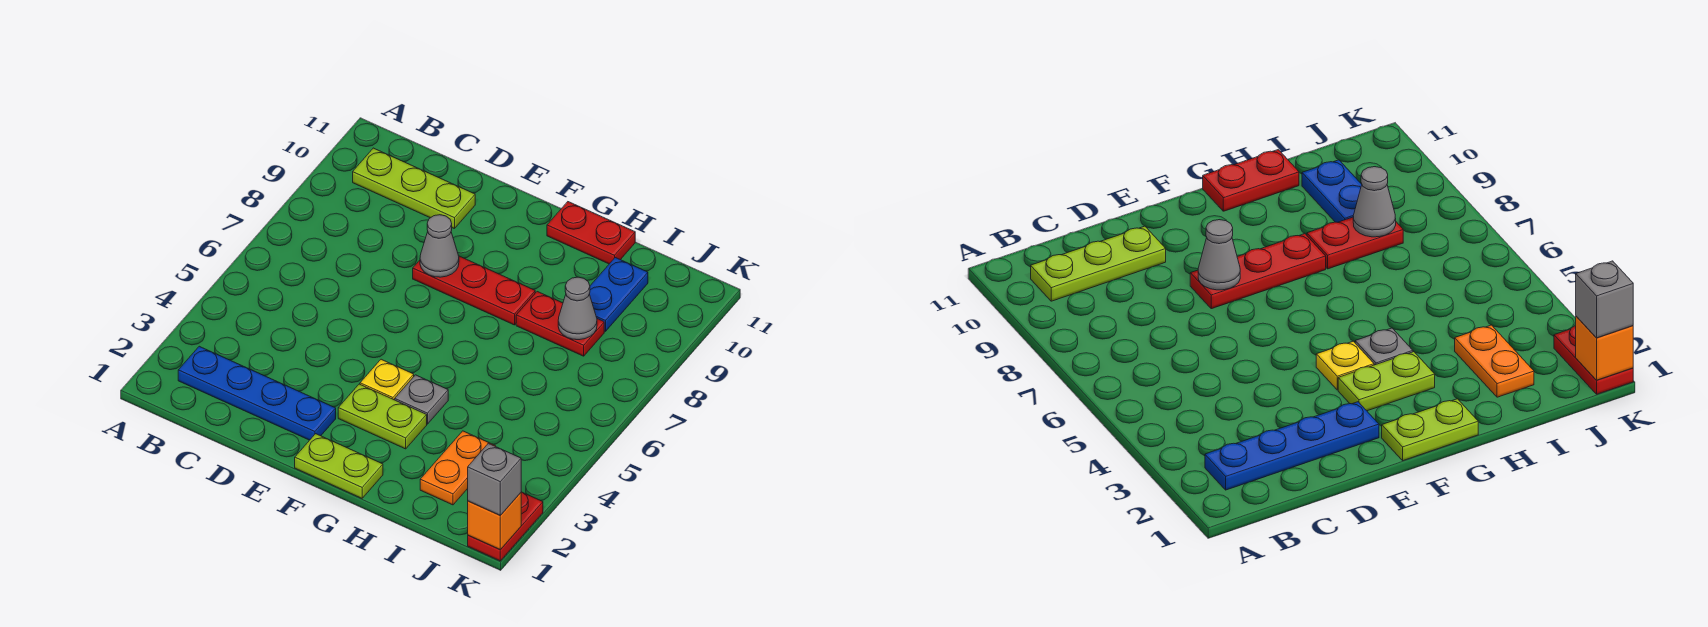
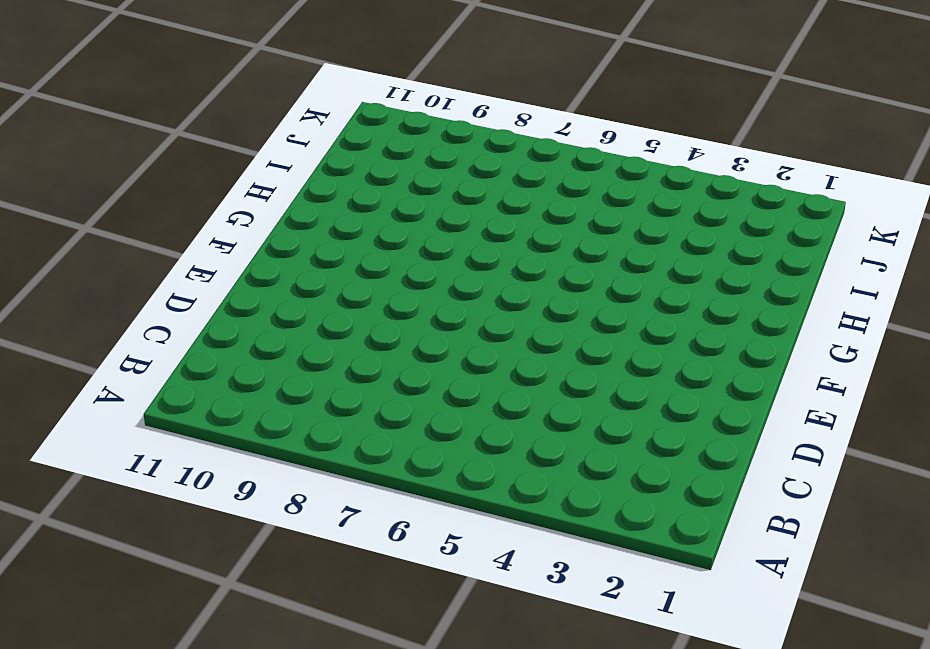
none -> blue plate B2:E2 level 1
none -> lime plate B10:D10 level 1
none -> red plate E8:G8 level 1

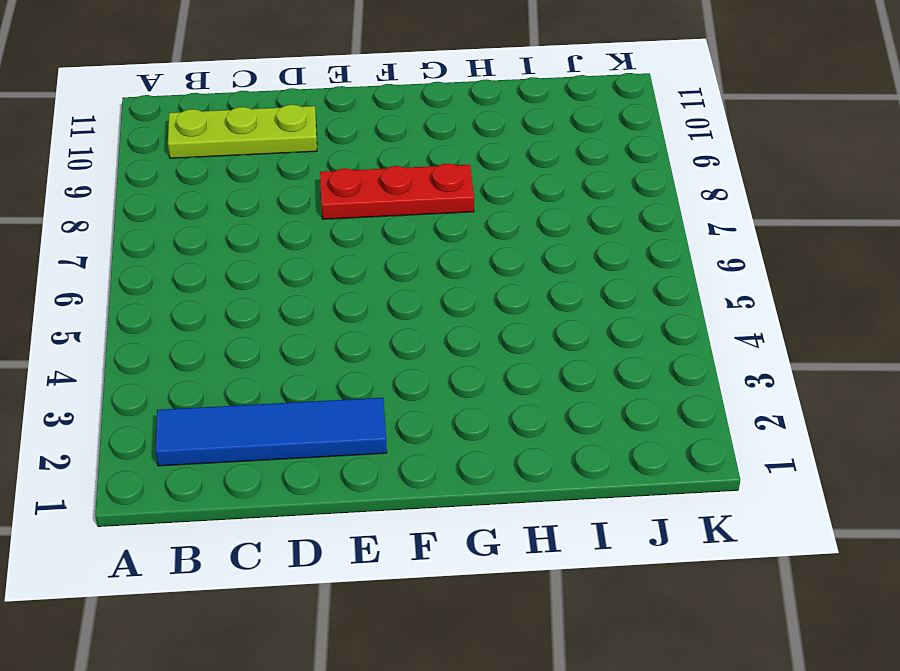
blue tile B2:E2 level 1 -> blue plate B2:E2 level 1
none -> lime plate F1:G1 level 1
none -> lime plate F3:G3 level 1
none -> yellow plate F4 level 1

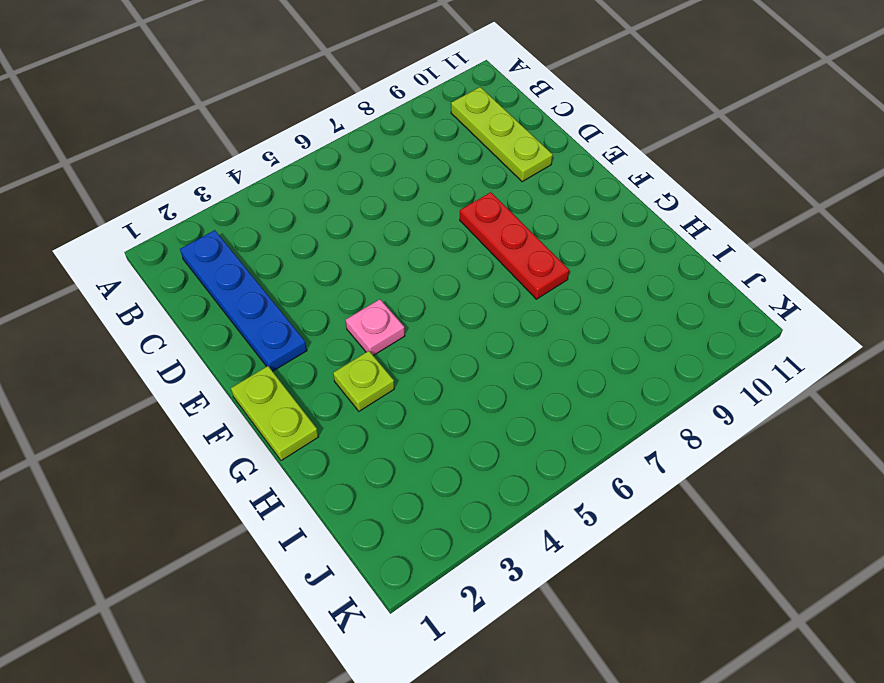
pink plate F4 level 1 -> yellow plate F4 level 1
lime plate G3 level 1 -> lime plate F3:G3 level 1
none -> grey plate G4 level 1
none -> red plate G11:H11 level 1
none -> red plate H8:I8 level 1

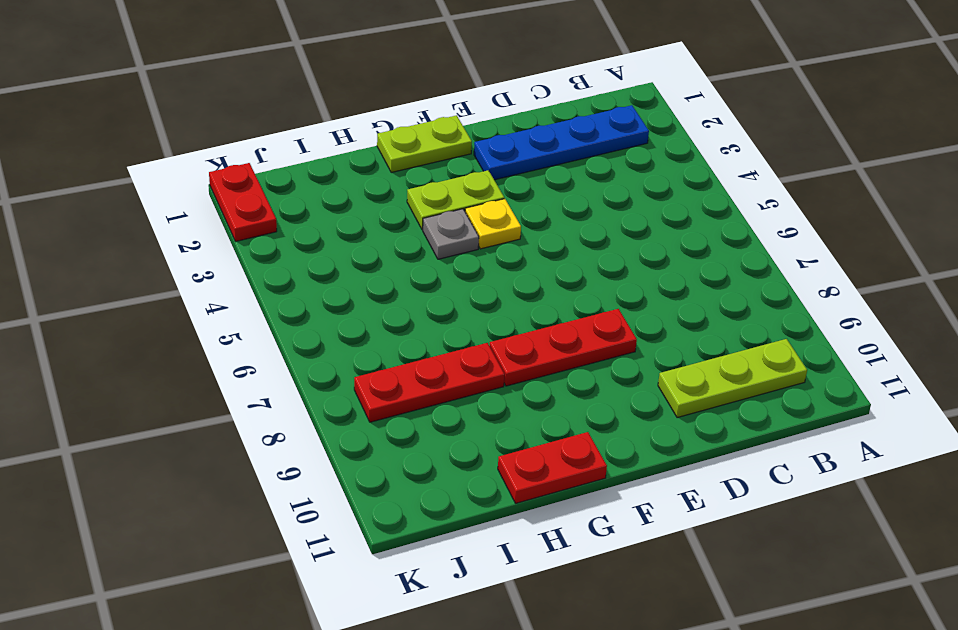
red plate H8:J8 level 1 -> red plate H8:I8 level 1
none -> orange plate I2:I3 level 1
none -> blue plate I9:I10 level 1
none -> grey cone E8 level 2

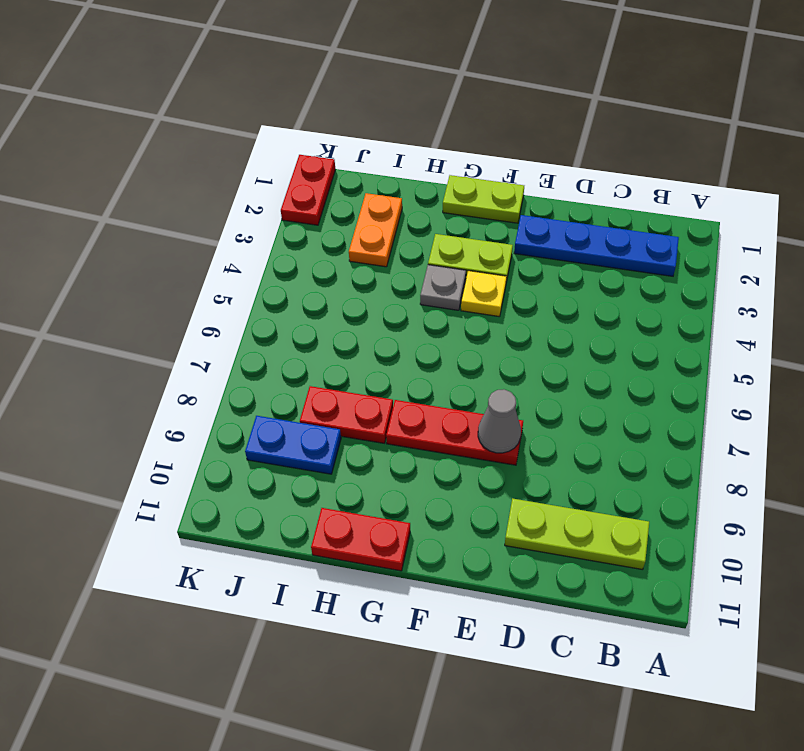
blue plate I9:J9 level 1 -> blue plate I9:I10 level 1
none -> grey cone I8 level 2
none -> orange brick K1 level 2
none -> grey brick K1 level 3

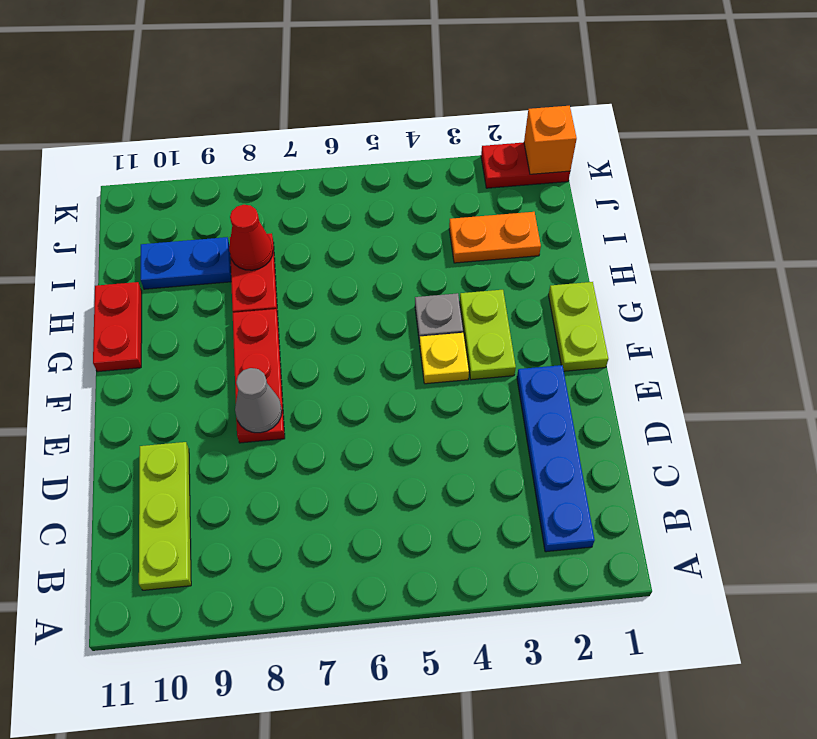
red cone I8 level 2 -> grey cone I8 level 2
none -> grey brick K1 level 3

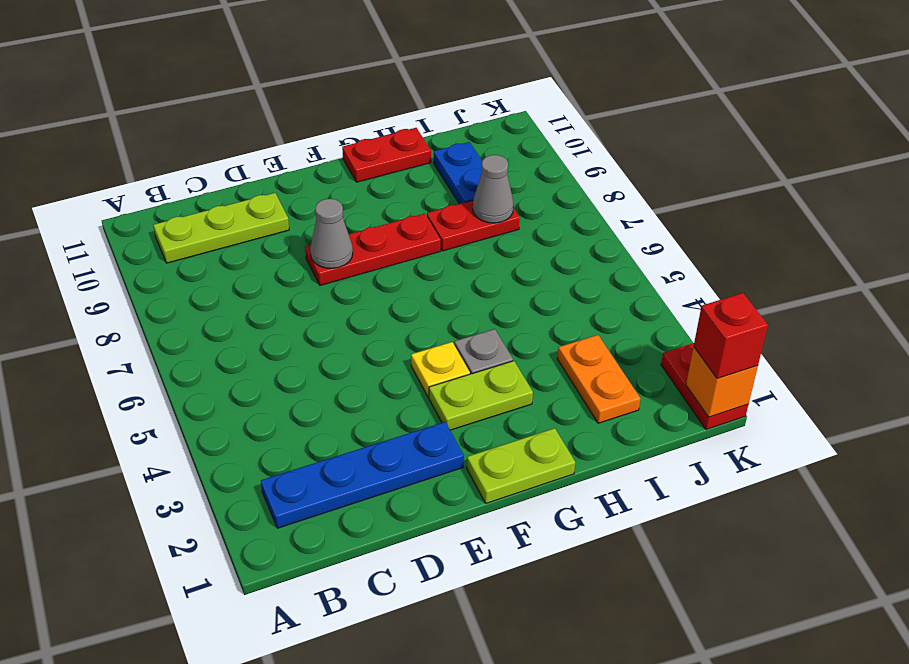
red brick K1 level 3 -> grey brick K1 level 3

